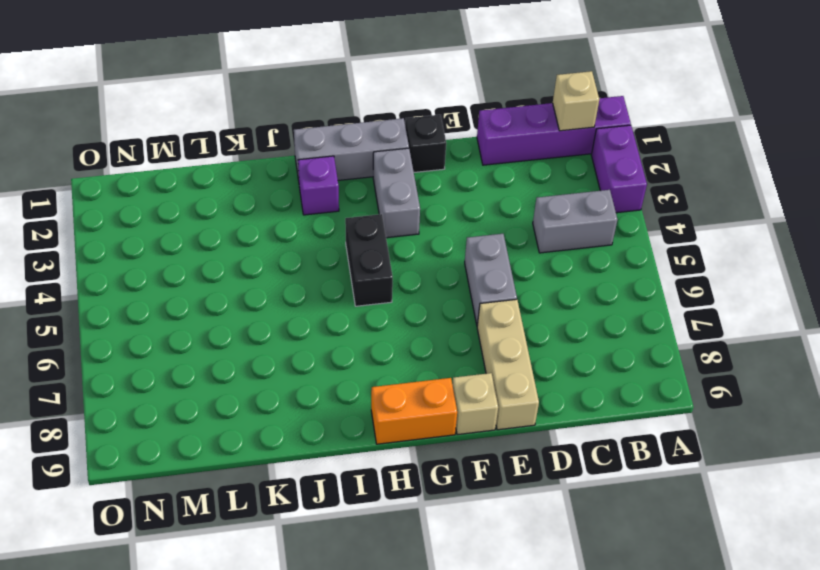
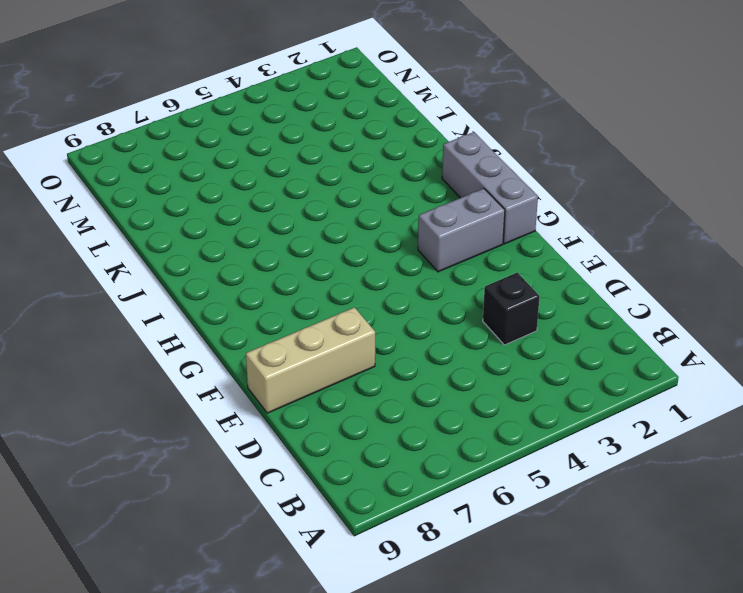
black brick D3 level 1 -> black brick F1 level 1
none -> purple brick A1:D1 level 1
none -> purple brick A2:A3 level 1
none -> grey brick B4:C4 level 1

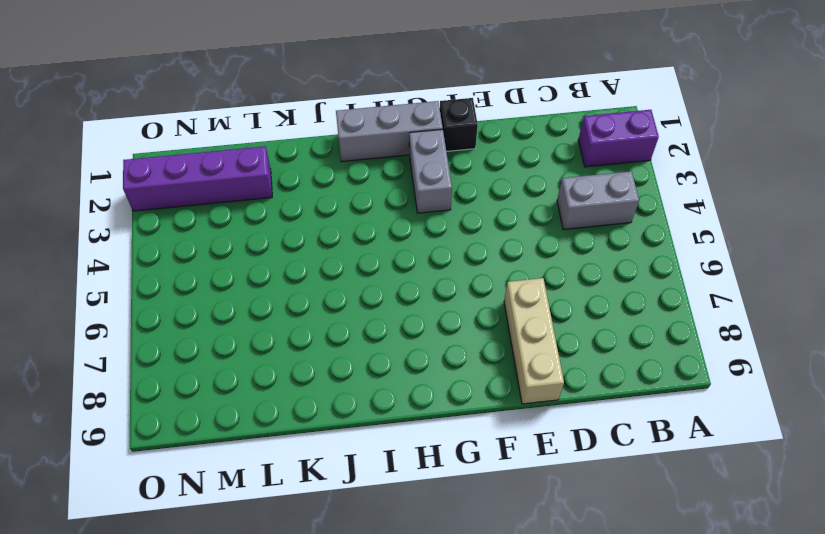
purple brick A2:B2 level 1 -> purple brick A2:A3 level 1
purple brick L2:O2 level 1 -> purple brick A1:D1 level 1
none -> grey brick E5:E6 level 1
none -> tan brick F9 level 1
none -> orange brick G9:H9 level 1

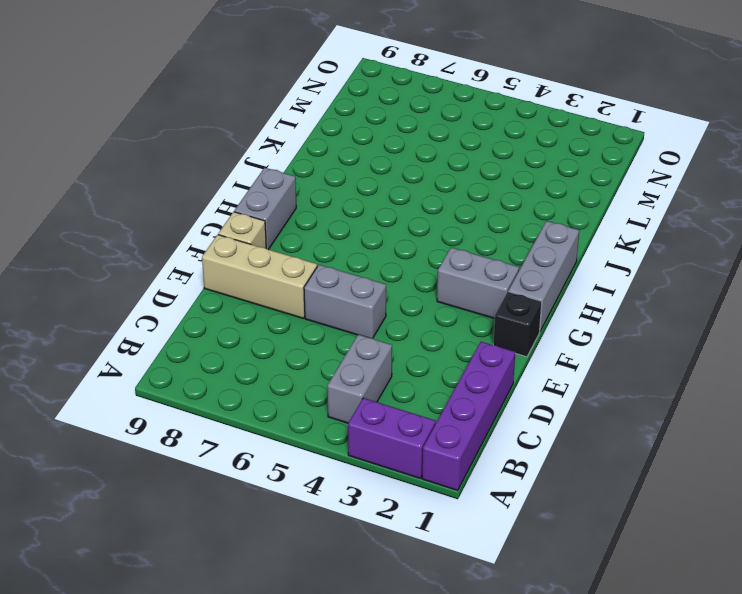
grey brick G9:H9 level 1 -> orange brick G9:H9 level 1
none -> black brick H4:H5 level 1
none -> purple brick I2 level 1
none -> tan brick B1 level 2

